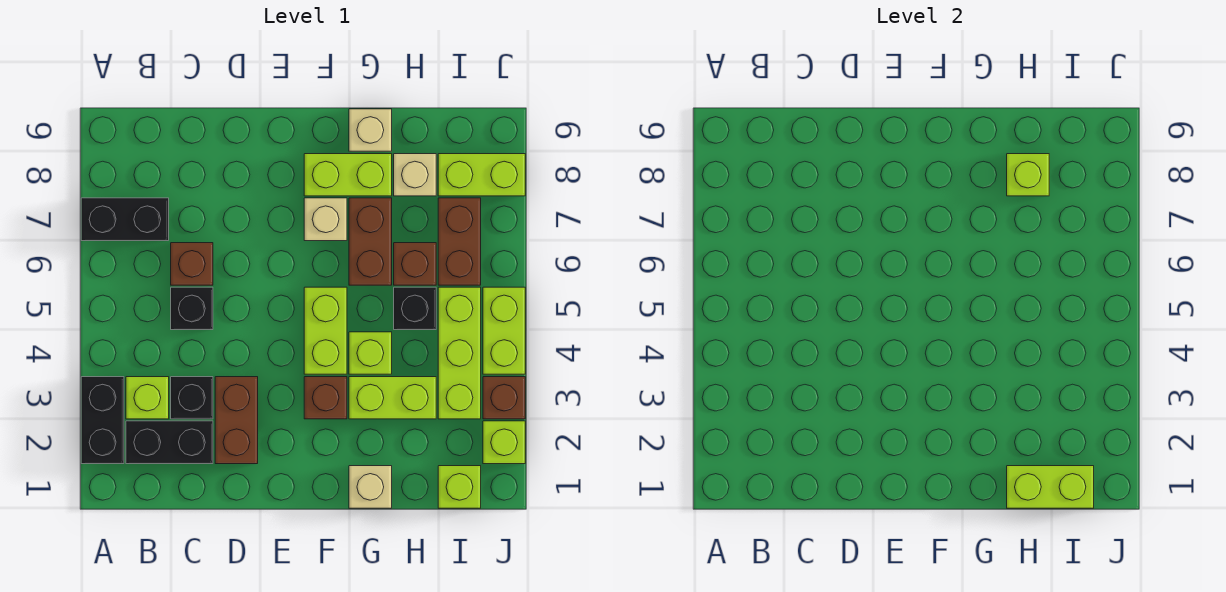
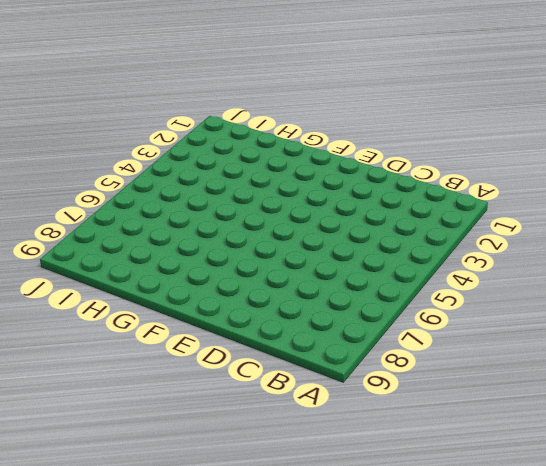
none -> black brick A2:A3 level 1
none -> black brick A7:B7 level 1
none -> black brick B2:C2 level 1

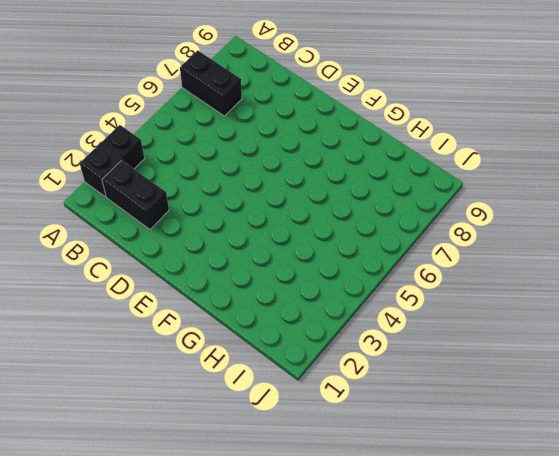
none -> lime brick B3 level 1
none -> black brick C3 level 1
none -> black brick C5 level 1

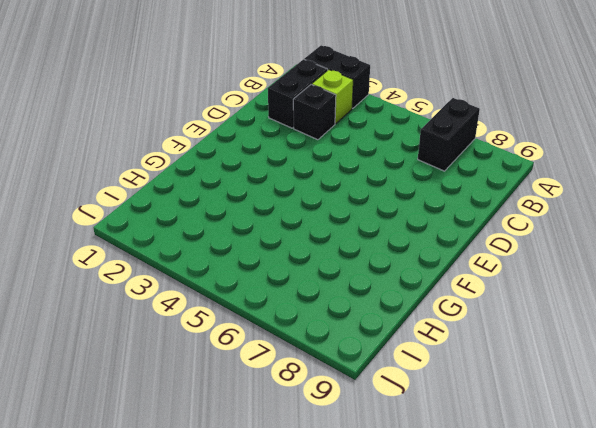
none -> black brick C5 level 1
none -> brown brick C6 level 1
none -> brown brick D2:D3 level 1

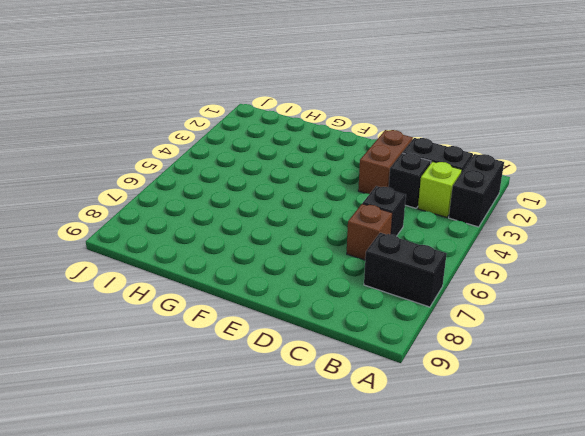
none -> brown brick F3 level 1
none -> lime brick F4:F5 level 1
none -> tan brick F7 level 1

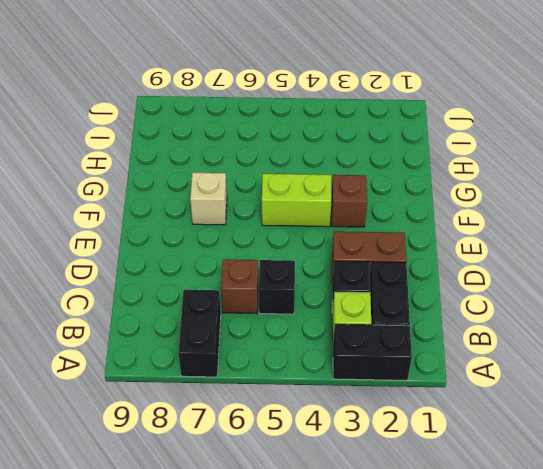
none -> lime brick F8:G8 level 1
none -> tan brick G1 level 1
none -> lime brick G3:H3 level 1

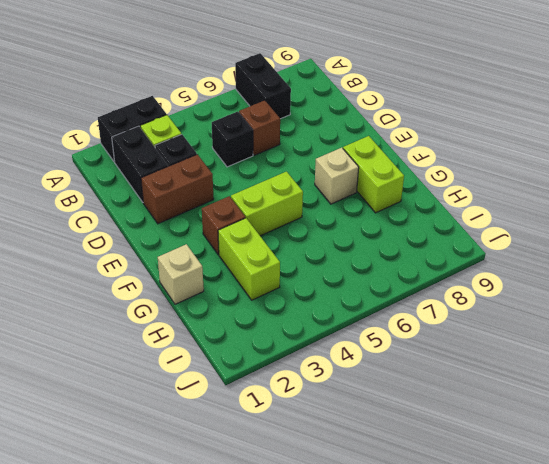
none -> lime brick G4 level 1
none -> brown brick G6:G7 level 1
none -> tan brick G9 level 1

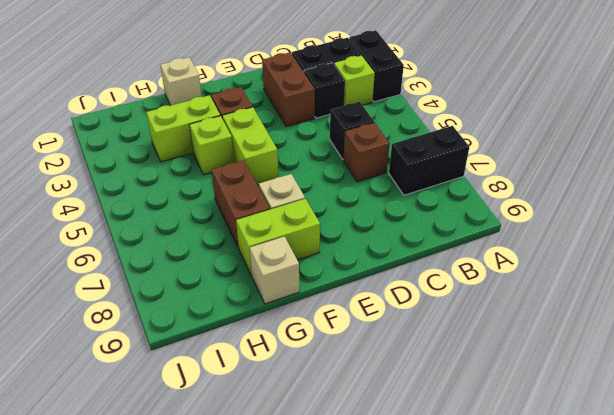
none -> black brick H5 level 1
none -> brown brick H6 level 1
none -> tan brick H8 level 1

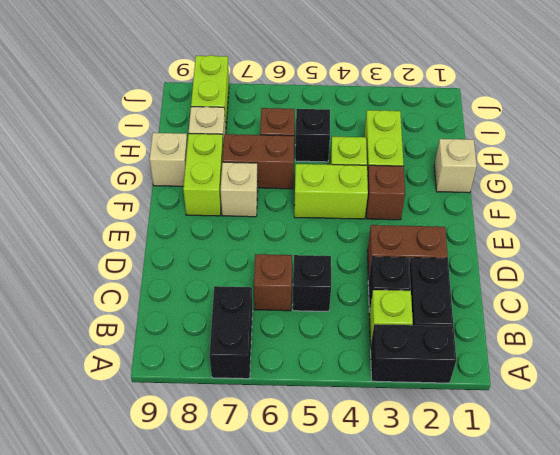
none -> lime brick I1 level 1
none -> lime brick I3:I5 level 1
none -> brown brick I6:I7 level 1

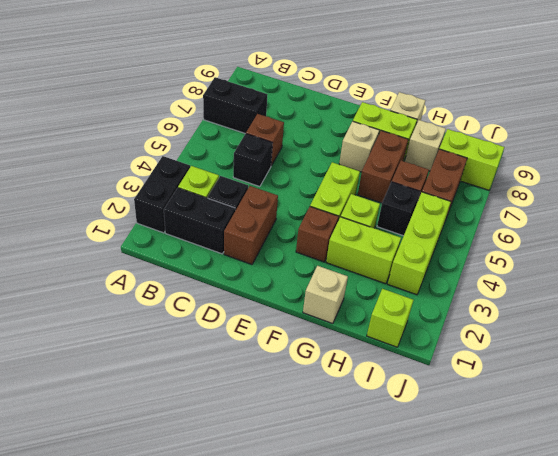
none -> lime brick J2 level 1
none -> brown brick J3 level 1
none -> lime brick J4:J5 level 1

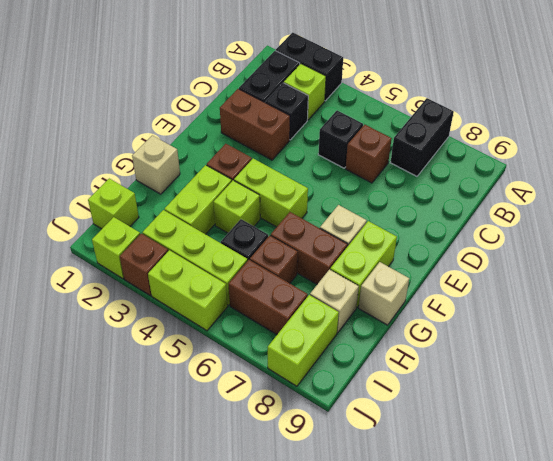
none -> lime brick H1:I1 level 2
none -> lime brick H8 level 2

